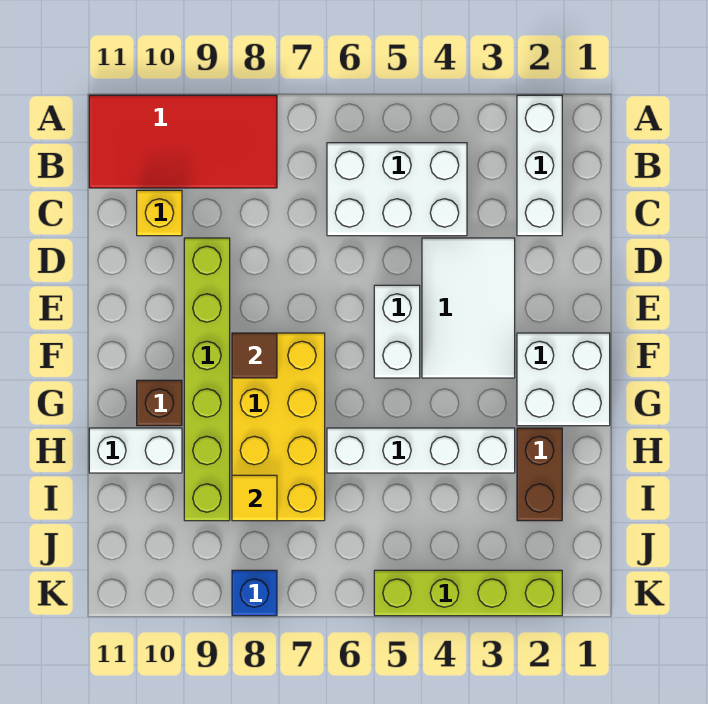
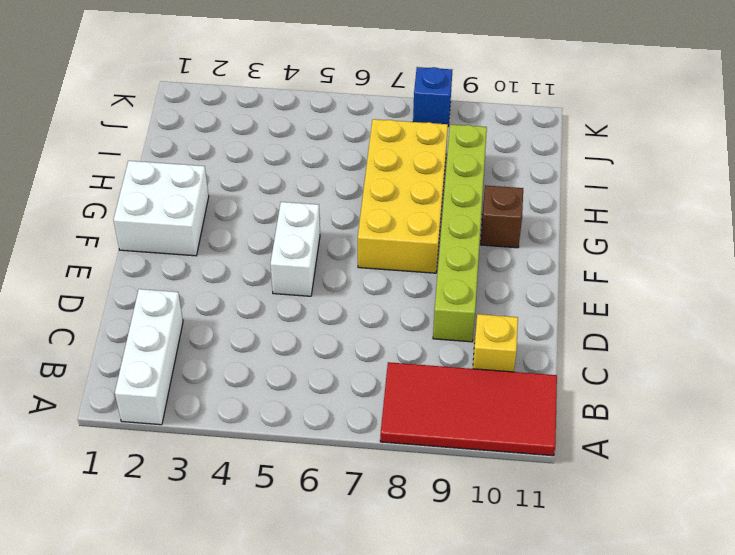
none -> white brick B4:C6 level 1
none -> white tile D3:F4 level 1
none -> brown brick H2:I2 level 1

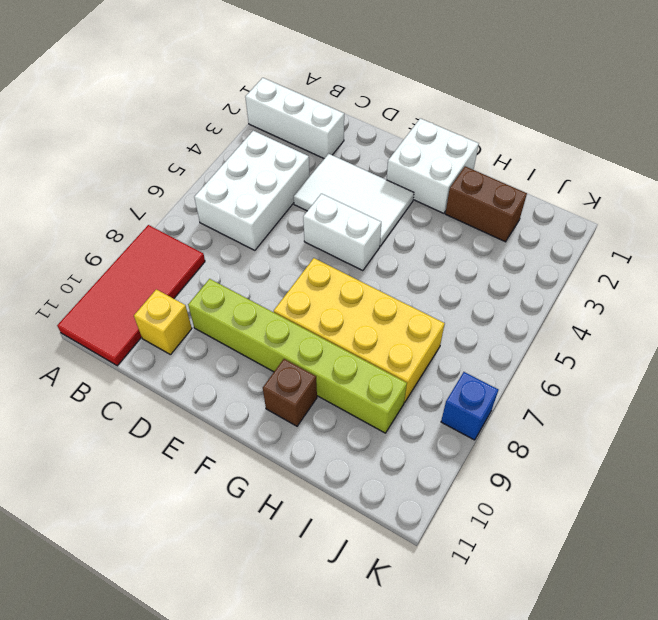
none -> white brick H3:H6 level 1
none -> white brick H10:H11 level 1
none -> lime brick K2:K5 level 1

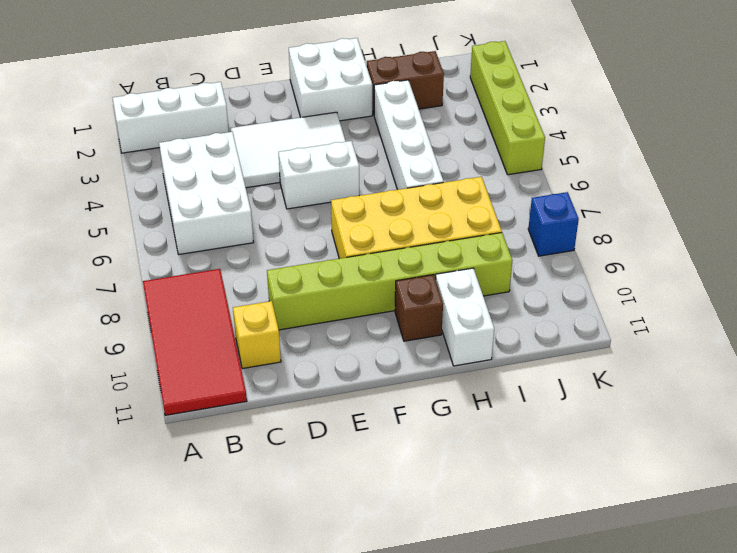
none -> brown tile F8 level 2
none -> yellow tile I8 level 2

